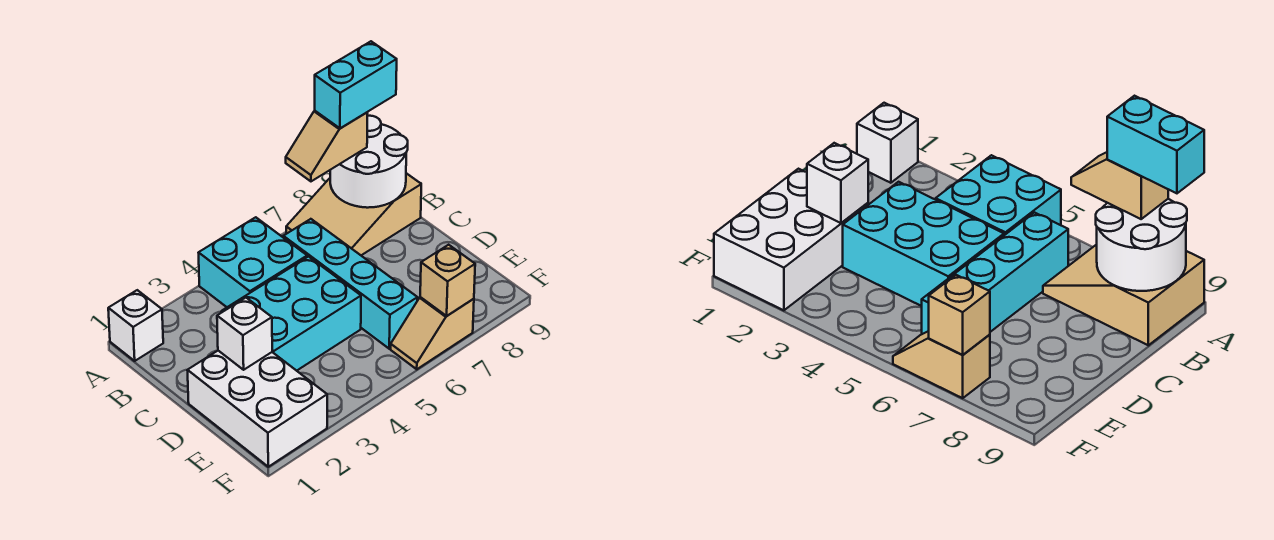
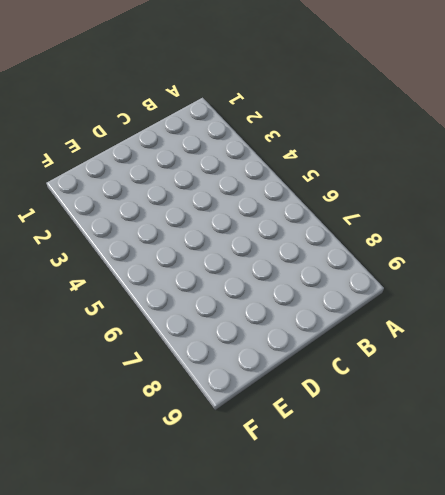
none -> white brick A1 level 1
none -> cyan brick A4:B5 level 1
none -> tan slope A7:B9 level 1 top 9

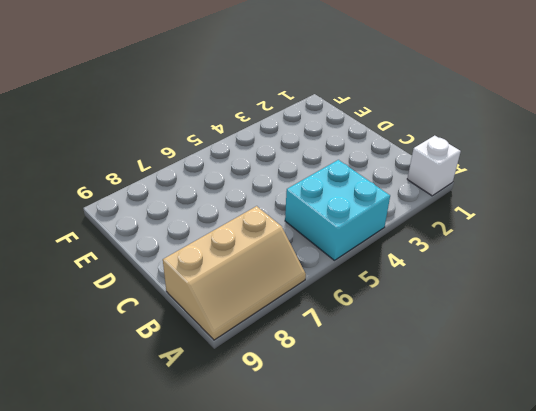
tan slope A7:B9 level 1 top B -> tan slope A7:B9 level 1 top 9
none -> cyan brick B6:E6 level 1
none -> cyan brick C3:D5 level 1
none -> white brick D1:F2 level 1

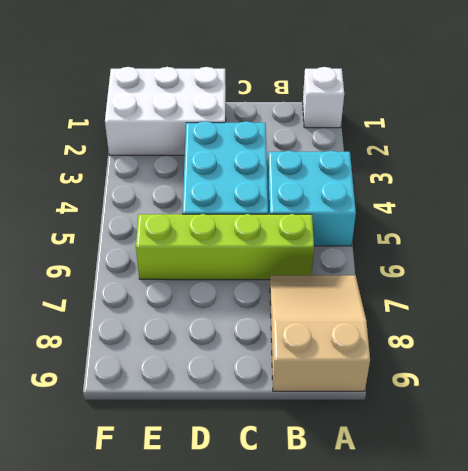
lime brick B6:E6 level 1 -> cyan brick B6:E6 level 1
none -> tan slope F6:F7 level 1 top 7
none -> white round brick A8:B9 level 2
none -> white brick D2 level 2

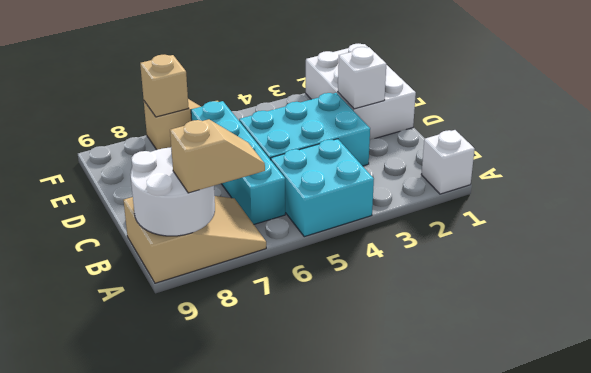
none -> cyan brick A8:A9 level 4

